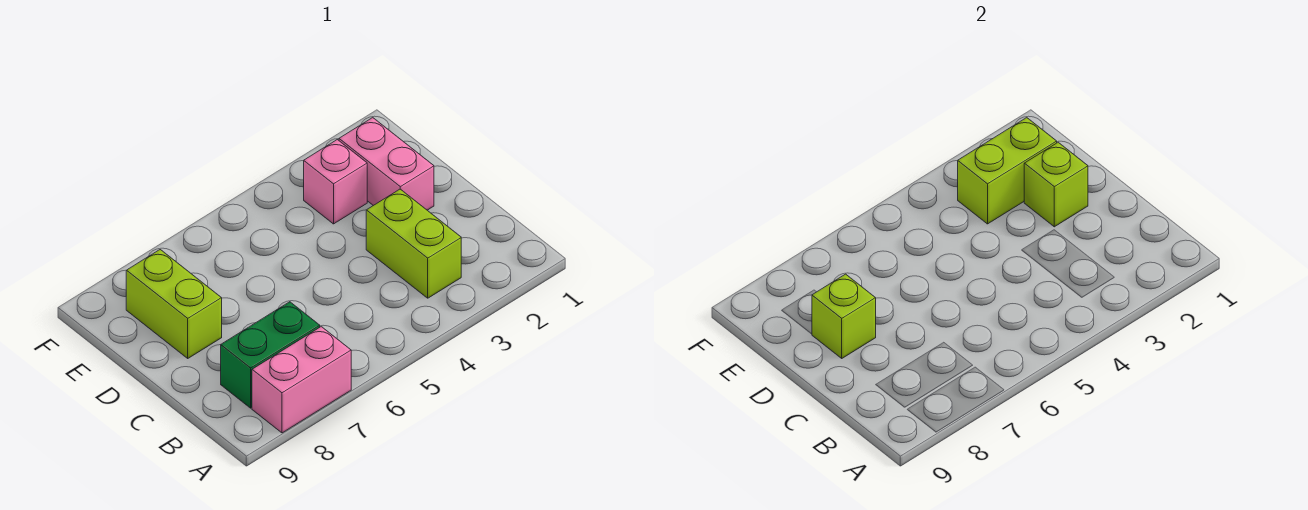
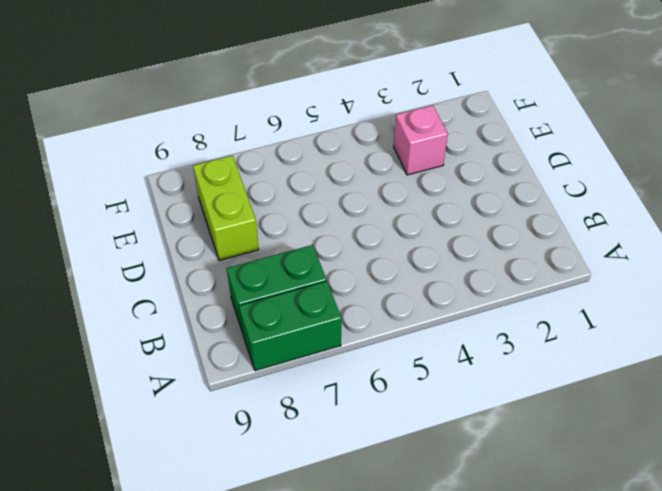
green brick A7:A8 level 1 -> pink brick A7:A8 level 1
none -> lime brick B3:C3 level 1
none -> pink brick D2:E2 level 1

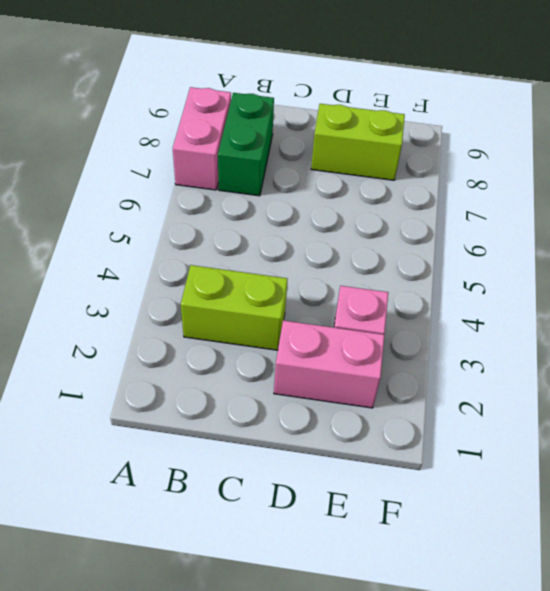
none -> lime brick D2 level 2
none -> lime brick D8 level 2

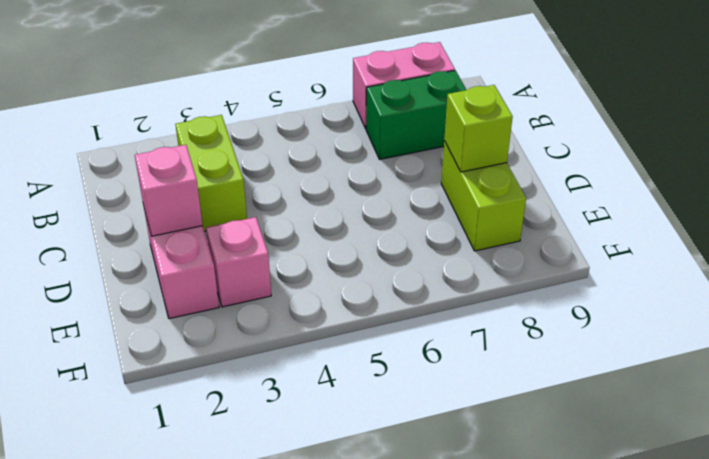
pink brick D2 level 2 -> lime brick D2 level 2
none -> lime brick E2:E3 level 2

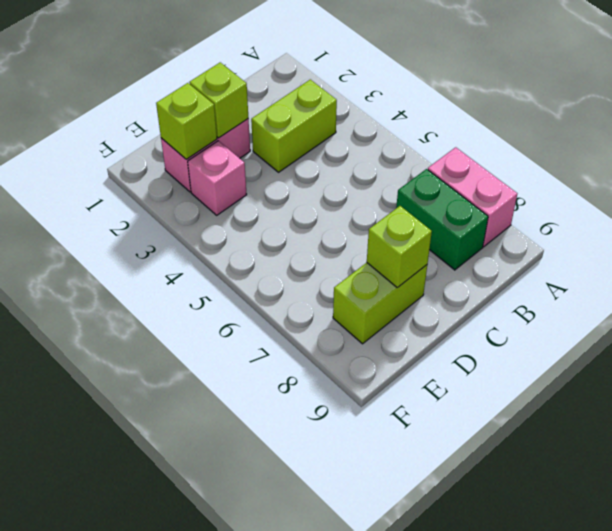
lime brick E2 level 2 -> lime brick E2:E3 level 2

